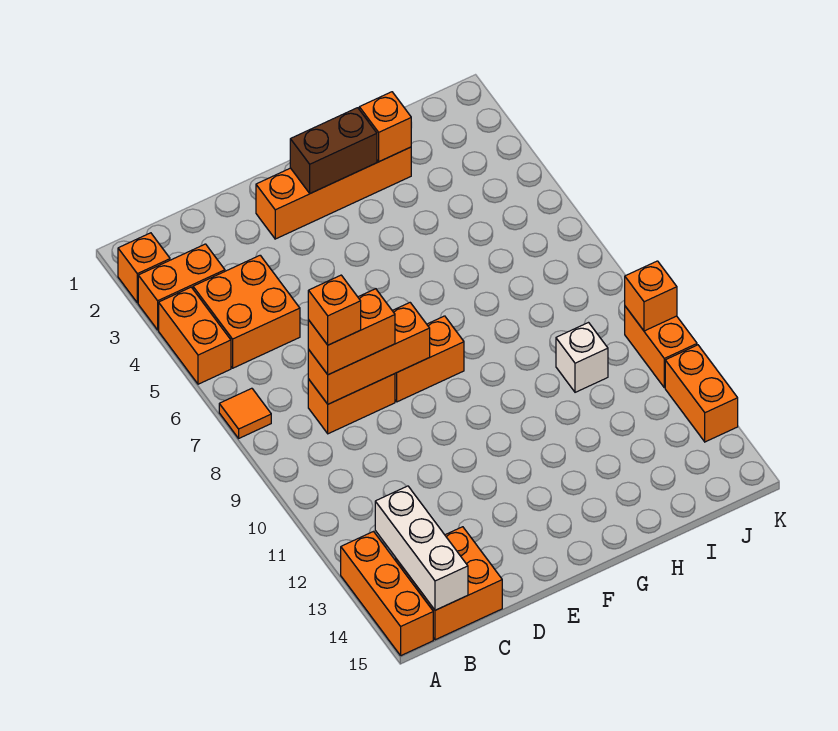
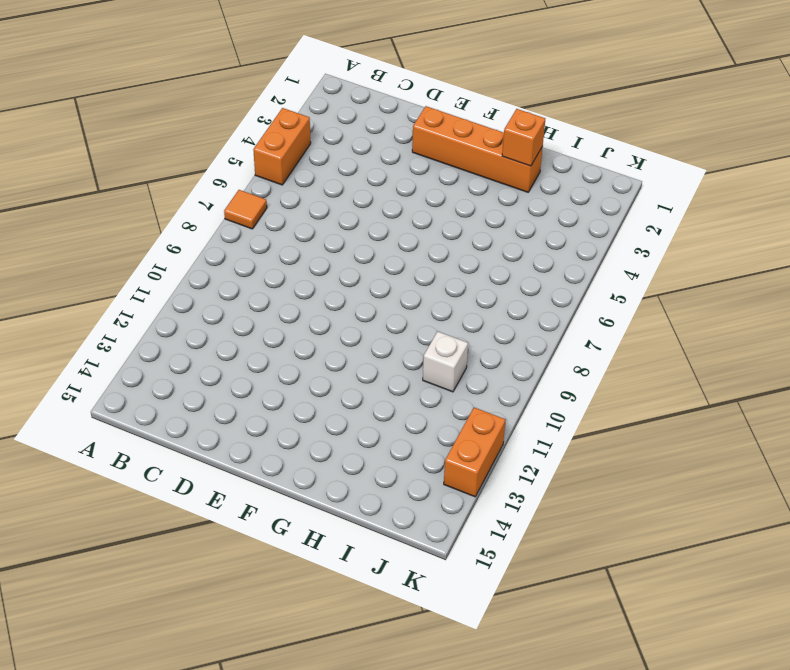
none -> orange brick A2 level 1
none -> orange brick A3:B3 level 1
none -> orange brick A13:A15 level 1

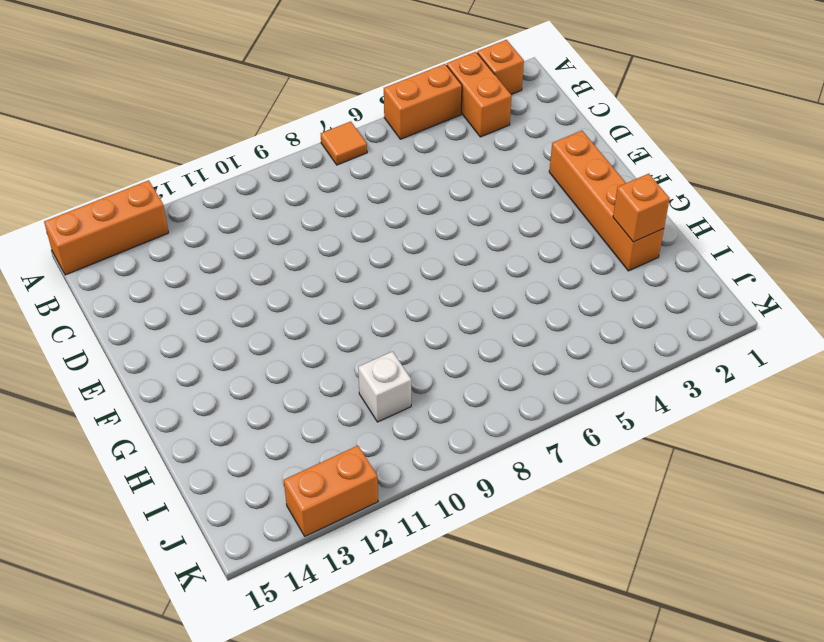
none -> orange brick B4:C5 level 1
none -> orange brick B14:C15 level 1
none -> orange brick C8:D8 level 1

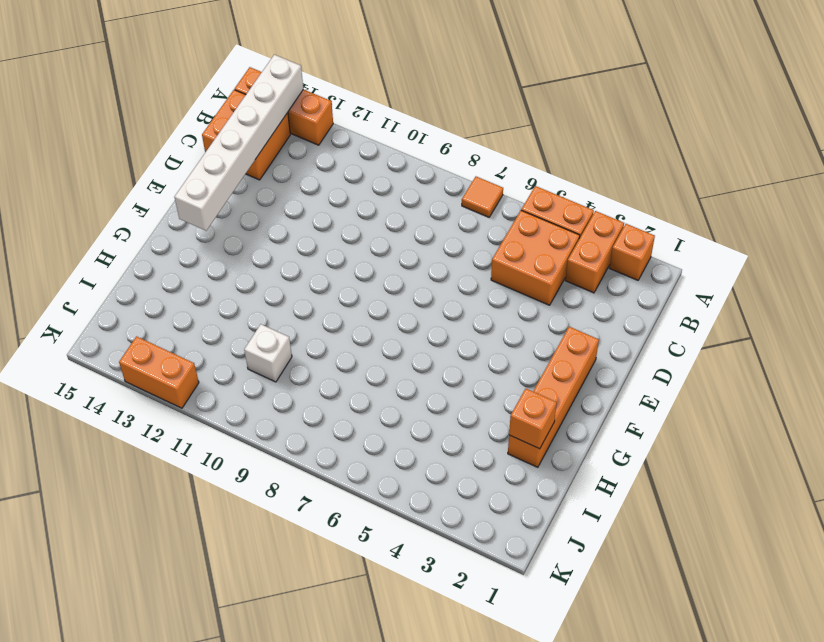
white brick A14:F14 level 2 -> white brick B13:B15 level 2
none -> orange brick C8:D8 level 1
none -> orange brick E8:F8 level 1
none -> orange brick K10:K11 level 1

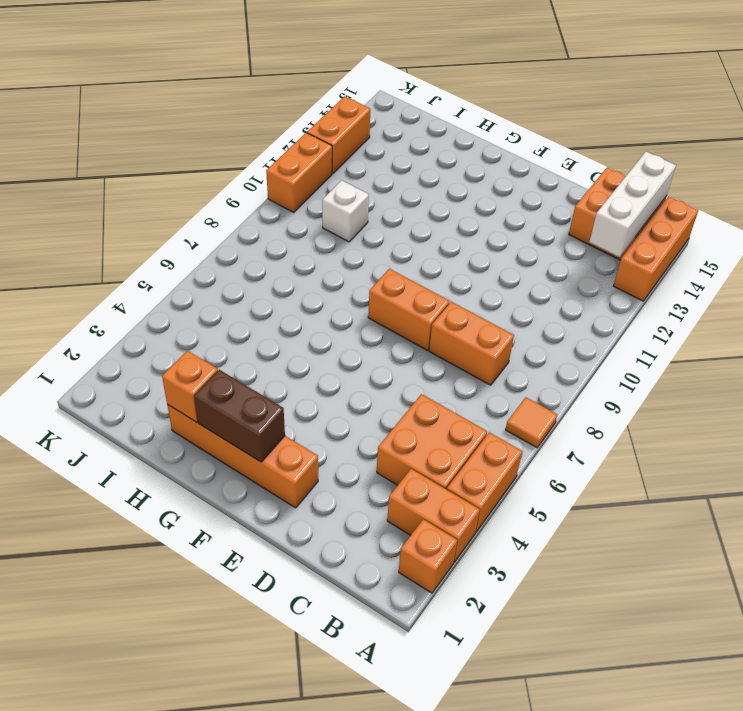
none -> orange brick C8:E8 level 2
none -> orange brick K10 level 2
none -> orange brick C8:D8 level 3

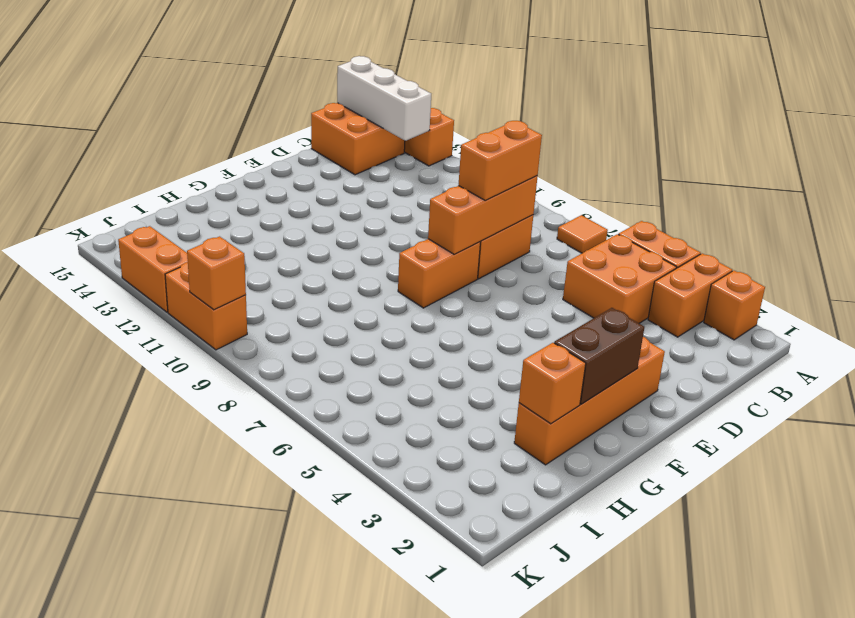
none -> white brick I10 level 1
none -> orange brick C8 level 4

